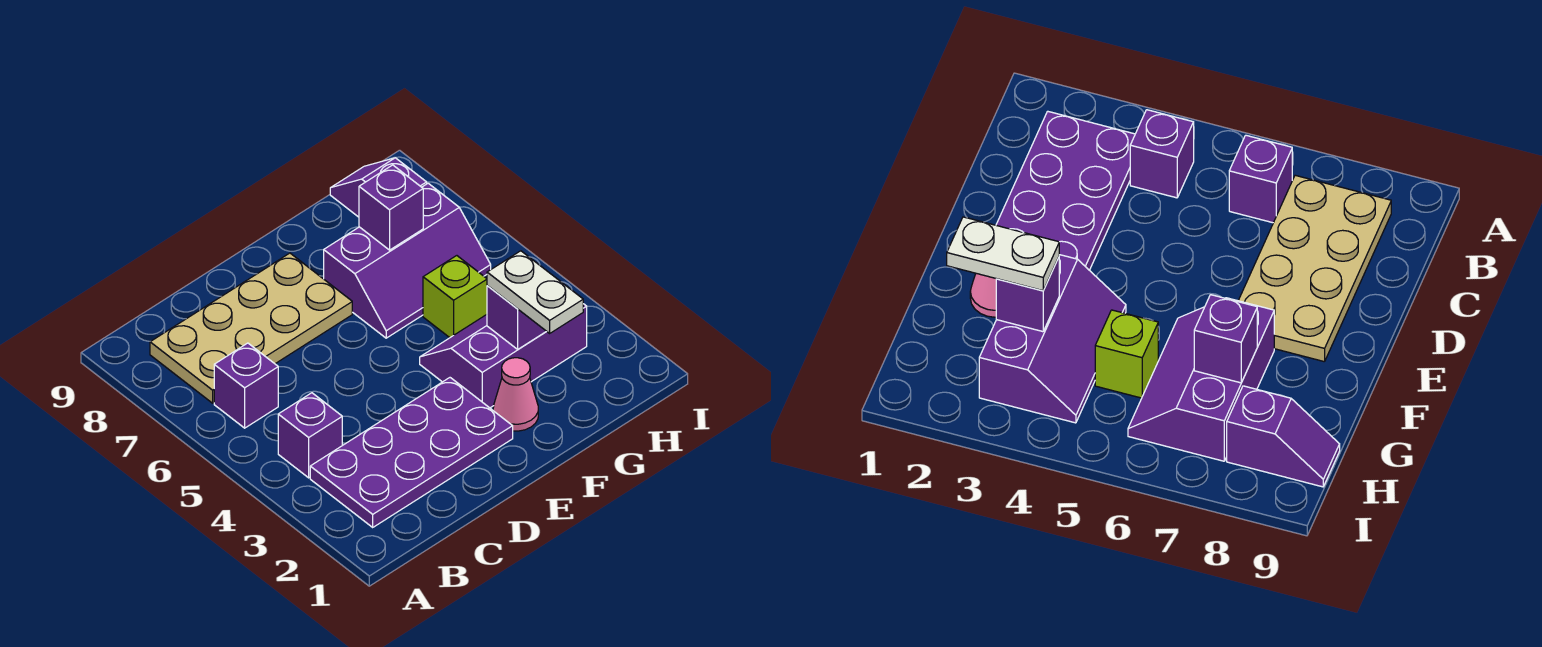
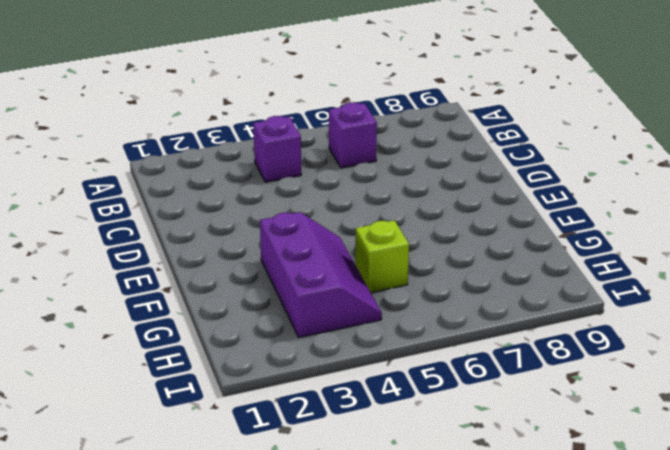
none -> purple plate B2:E3 level 1
none -> tan plate B7:E8 level 1
none -> pink cone F2 level 1

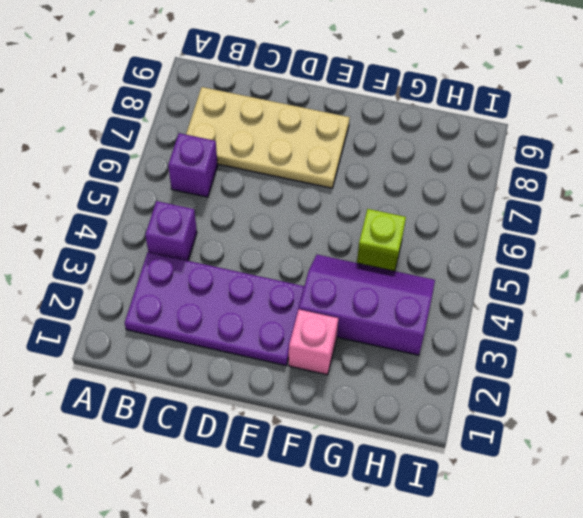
pink brick F2 level 1 -> pink cone F2 level 1
none -> purple slope F6:H7 level 1 top 7
none -> purple slope H8:H9 level 1 top 8
none -> purple brick G3 level 2

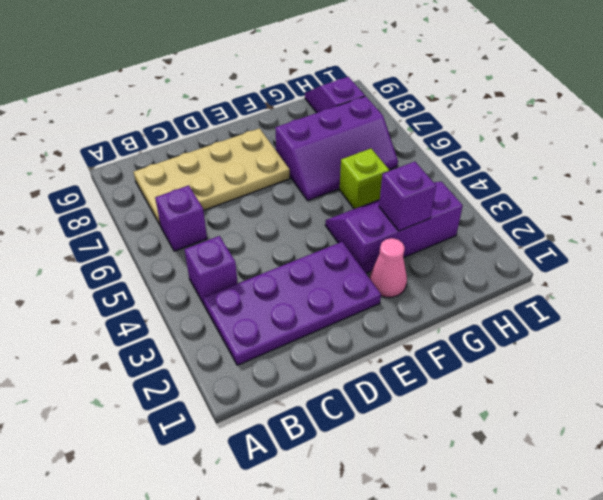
none -> purple brick G7 level 2
none -> white plate G2:G3 level 3

